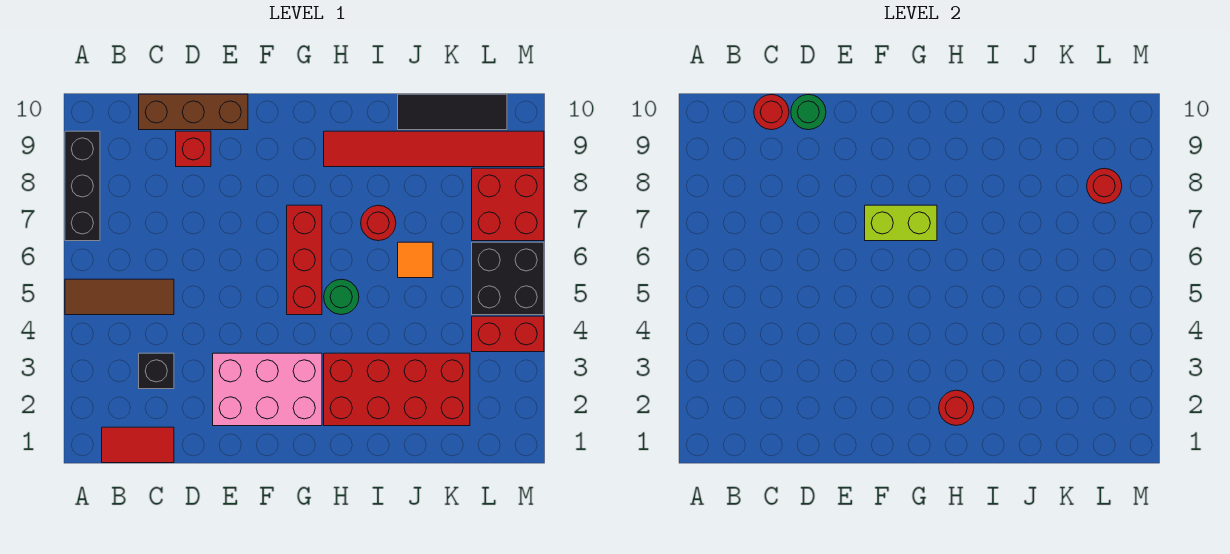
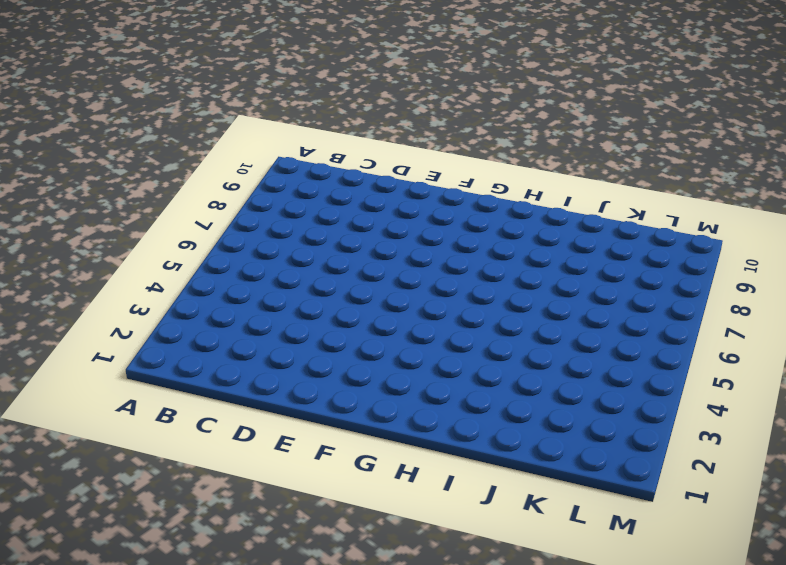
none -> brown tile A5:C5 level 1
none -> black brick A7:A9 level 1
none -> red tile B1:C1 level 1

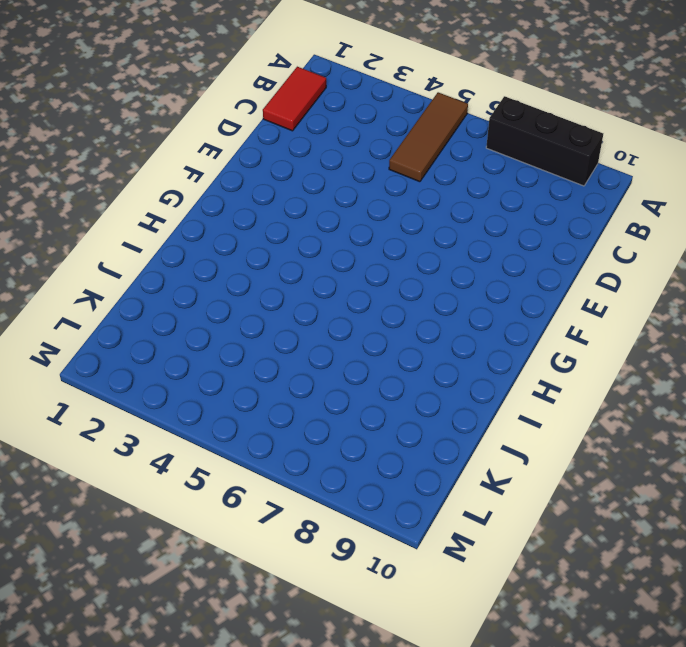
none -> black brick C3 level 1
none -> brown brick C10:E10 level 1
none -> red brick D9 level 1

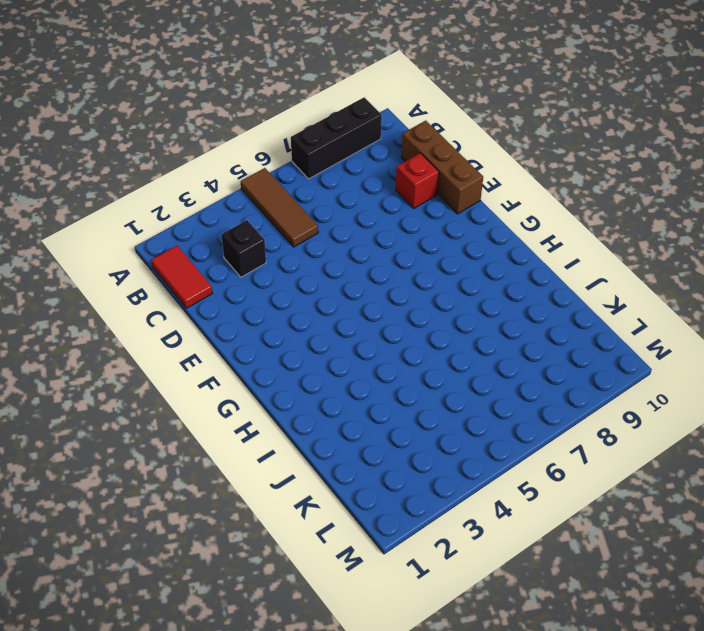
none -> pink brick E2:G3 level 1
none -> red brick G5:G7 level 1
none -> red brick H2:K3 level 1

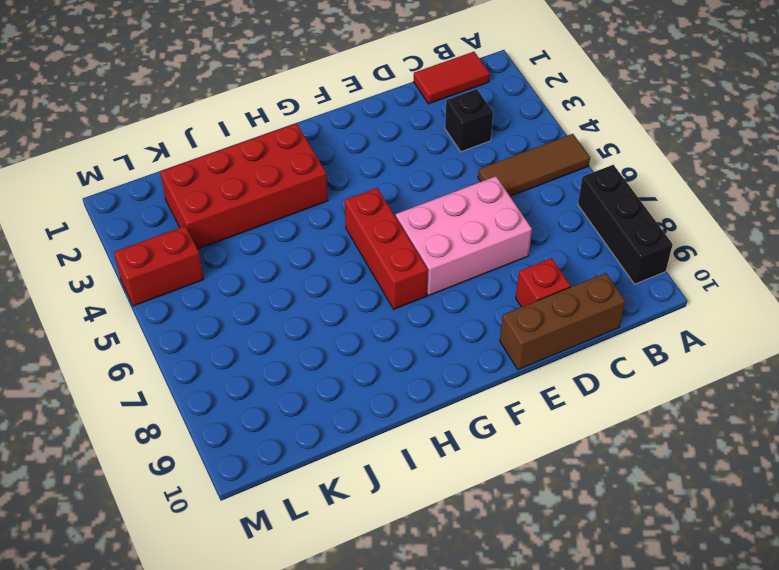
pink brick D6:F7 level 1 -> pink brick E2:G3 level 1
none -> green round brick H5 level 1
none -> red tile H9:M9 level 1
none -> red round brick I7 level 1

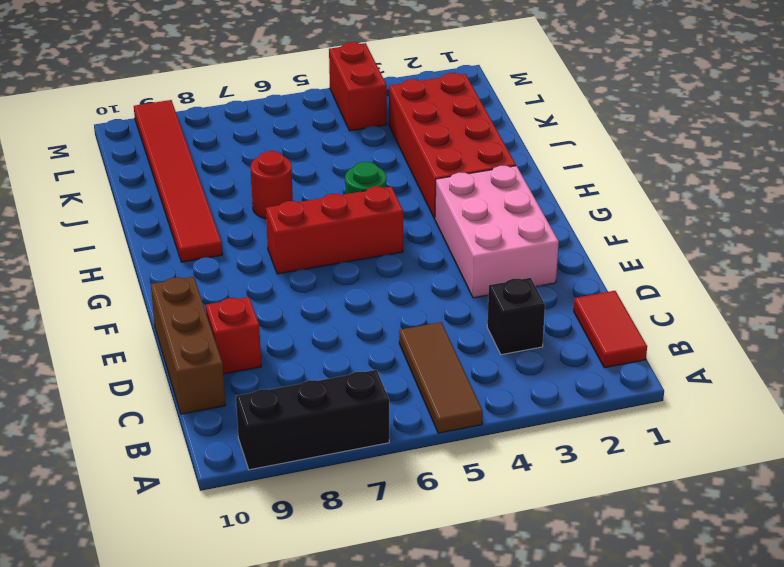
none -> orange tile J6 level 1
none -> black tile J10:L10 level 1
none -> black brick L5:M6 level 1

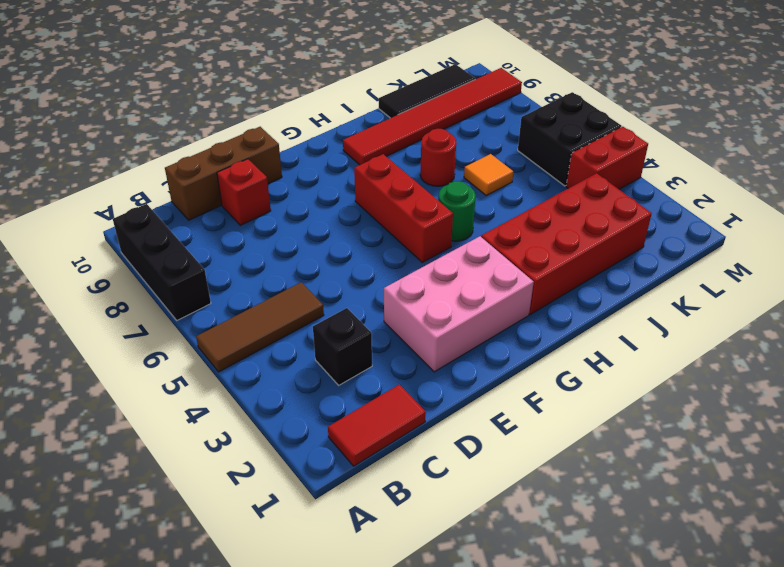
none -> red brick L7:M8 level 1
none -> red round brick C10 level 2
none -> green round brick D10 level 2

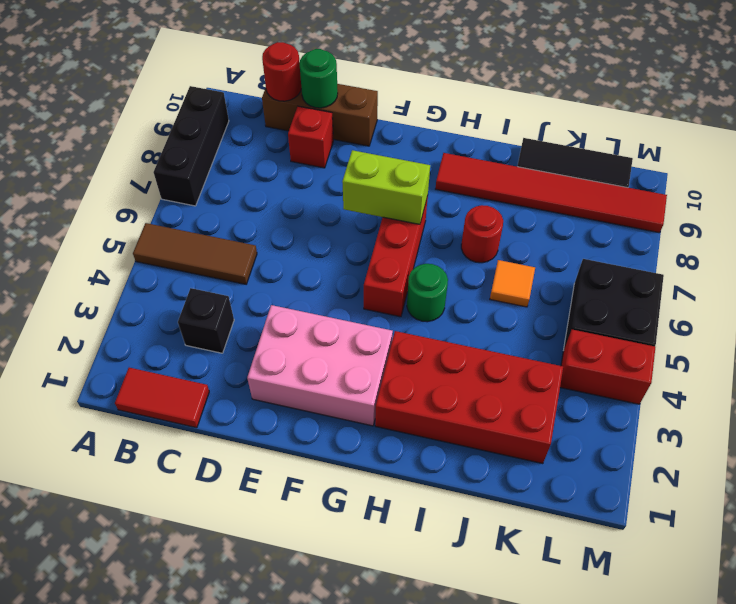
none -> red brick L7:M8 level 1
none -> red round brick H2 level 2
none -> red round brick L8 level 2

